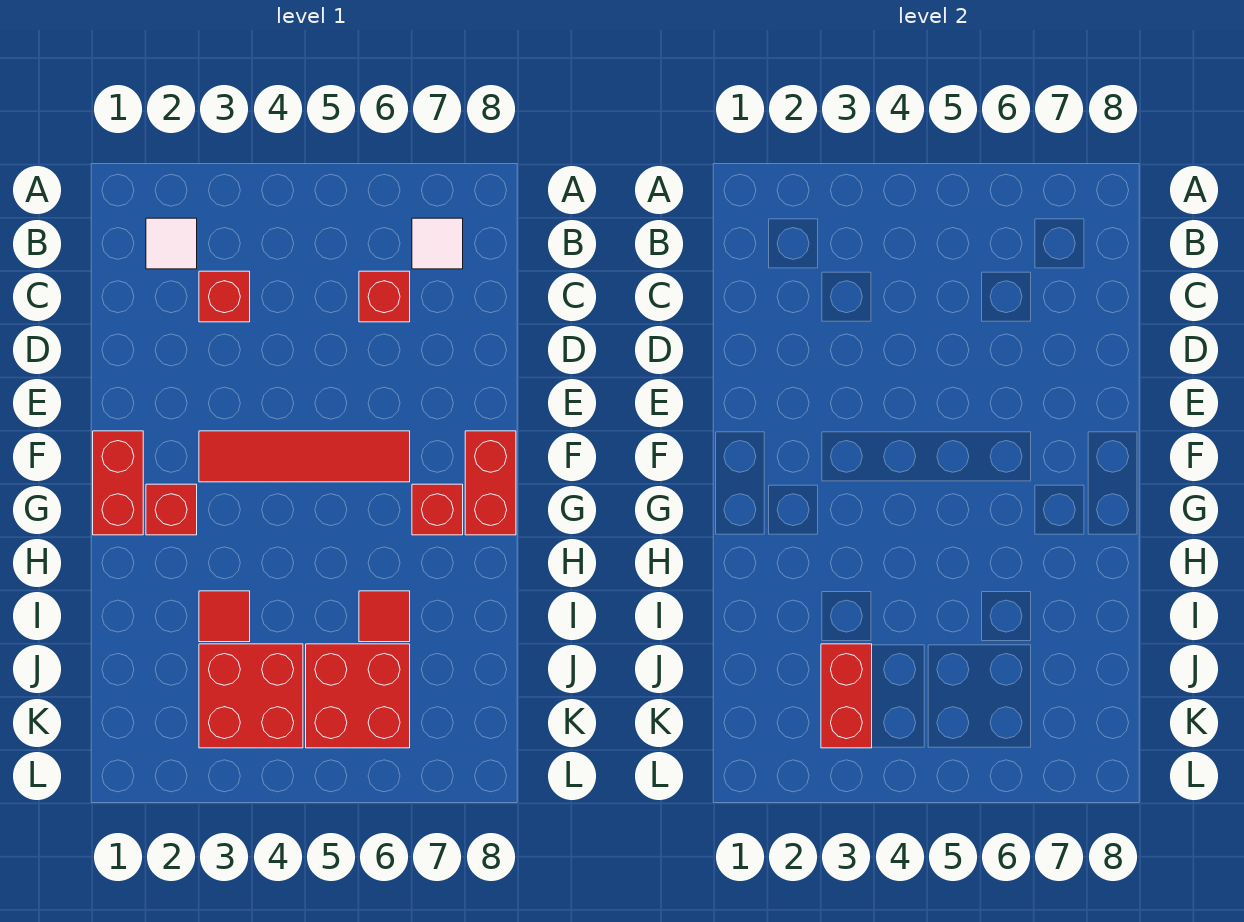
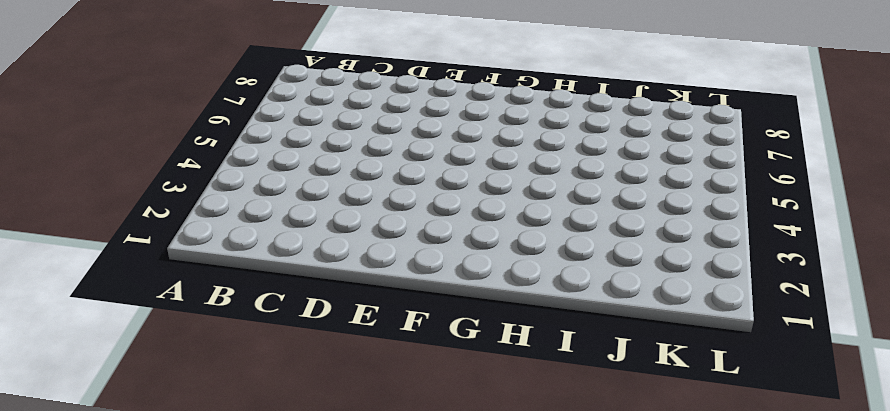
none -> white tile B2 level 1
none -> white tile B7 level 1
none -> red brick C3 level 1

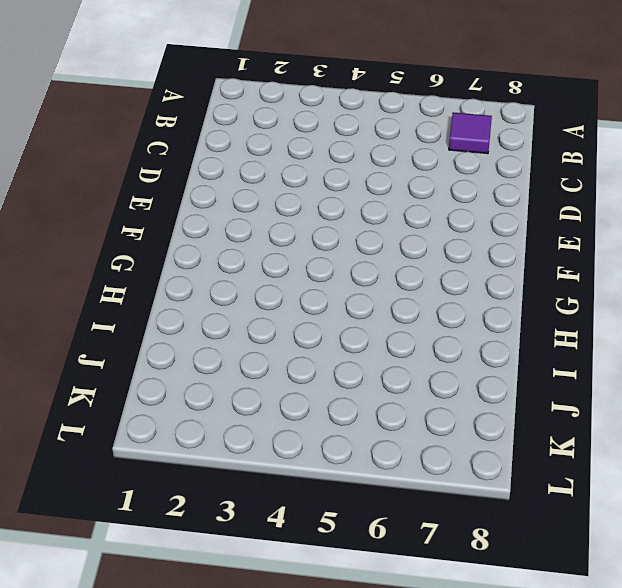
purple tile B7 level 1 -> white tile B7 level 1
none -> white tile B2 level 1
none -> red brick C3 level 1
none -> red brick C6 level 1

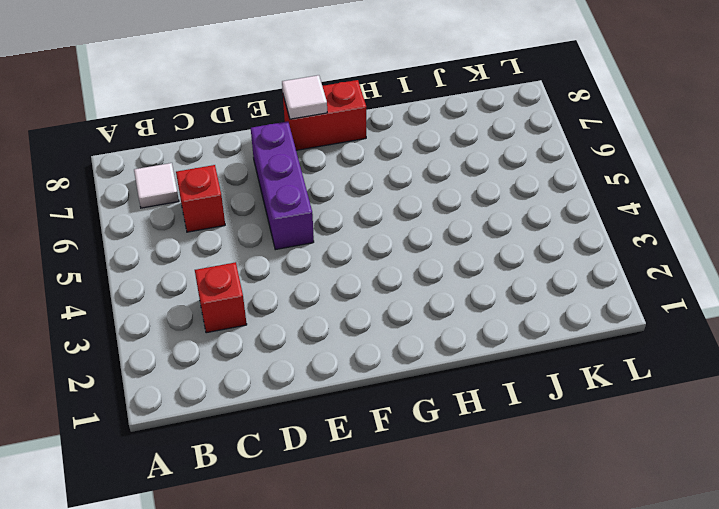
purple brick E5:E7 level 1 -> none
white tile F8 level 2 -> white tile B2 level 1
none -> red brick F1:G1 level 1
none -> red tile F3:F6 level 1
none -> red brick G2 level 1

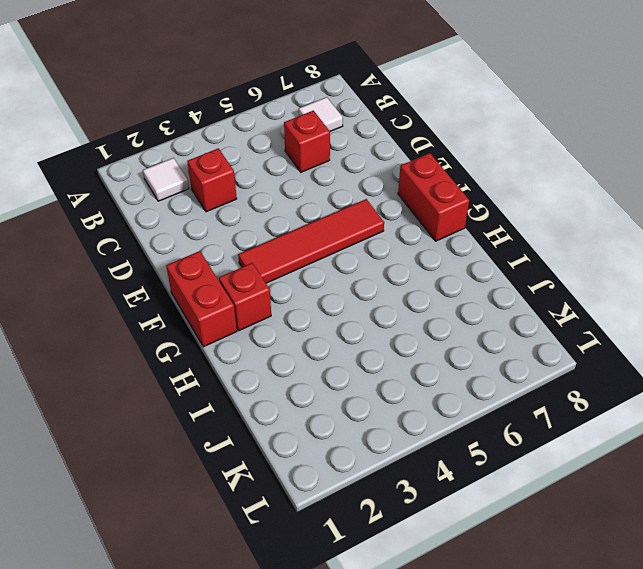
none -> red brick G7 level 1
none -> red tile I3 level 1
none -> red tile I6 level 1

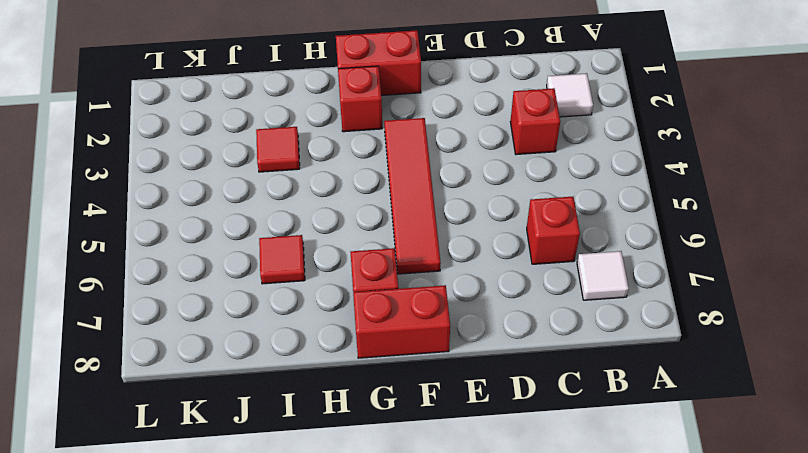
none -> red brick J3:K4 level 1
none -> red brick J5:K6 level 1
none -> red brick J3:K3 level 2

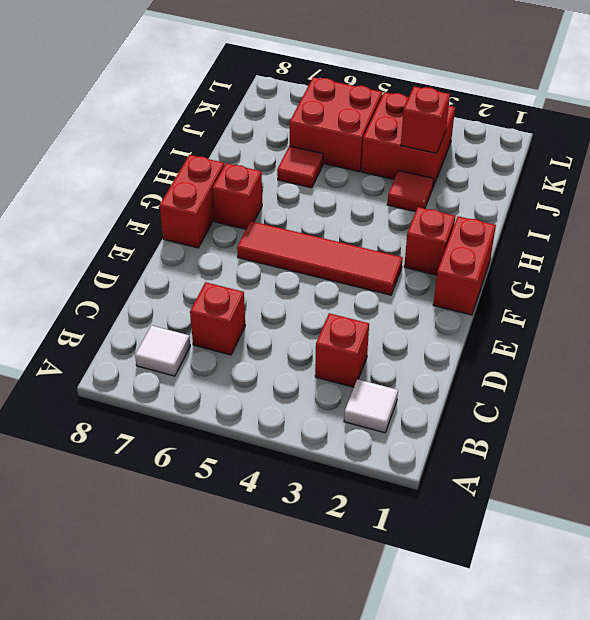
red brick J3 level 2 -> red brick J3:K3 level 2

